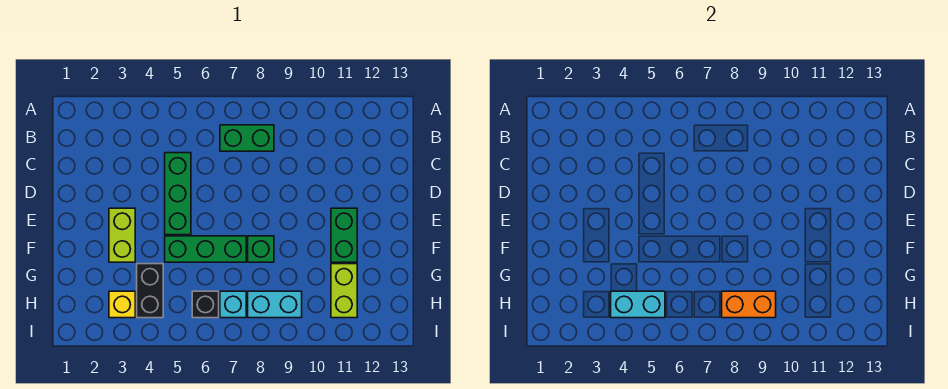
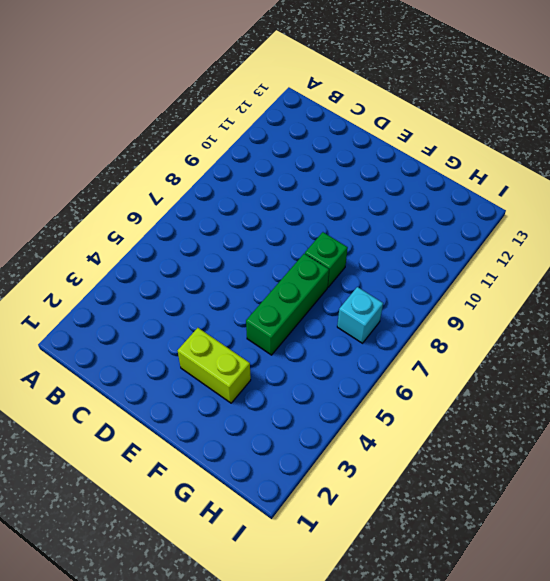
none -> green brick B7:B8 level 1
none -> green brick C5:E5 level 1
none -> green brick E11:F11 level 1

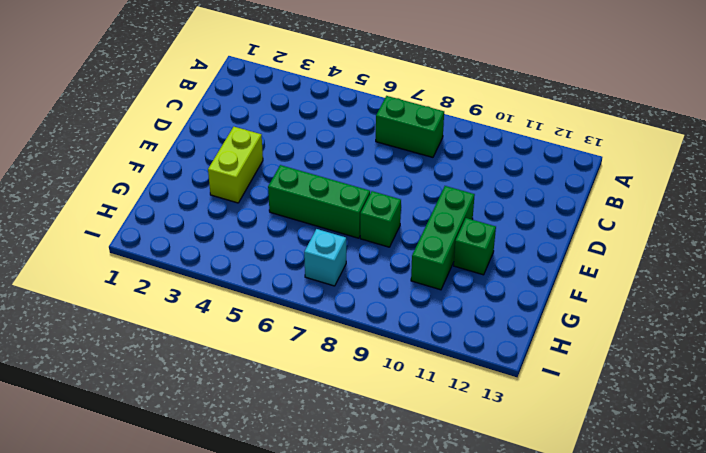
green brick E10:G10 level 1 -> green brick C5:E5 level 1
green brick F11 level 1 -> green brick E11:F11 level 1
none -> black brick G4:H4 level 1
none -> lime brick G11:H11 level 1
none -> yellow brick H3 level 1

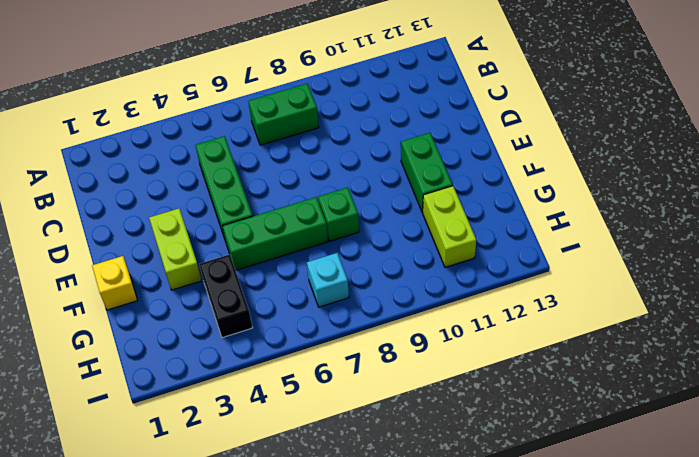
yellow brick F1 level 1 -> yellow brick H3 level 1
none -> black brick H6 level 1
none -> cyan brick H8:H9 level 1
none -> cyan brick H4:H5 level 2

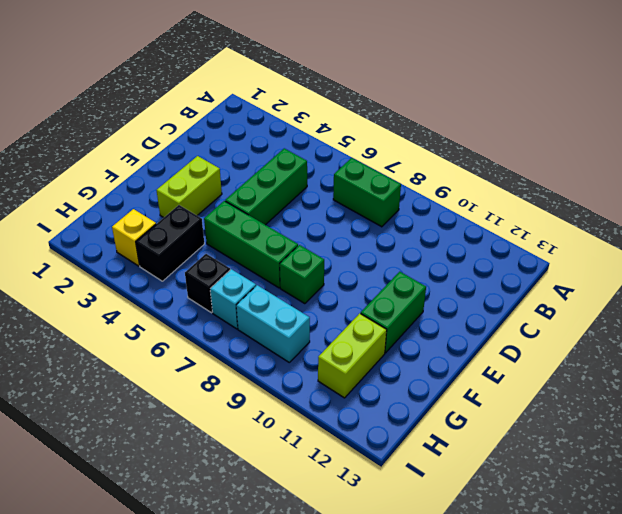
none -> cyan brick H4:H5 level 2
none -> orange brick H8:H9 level 2

